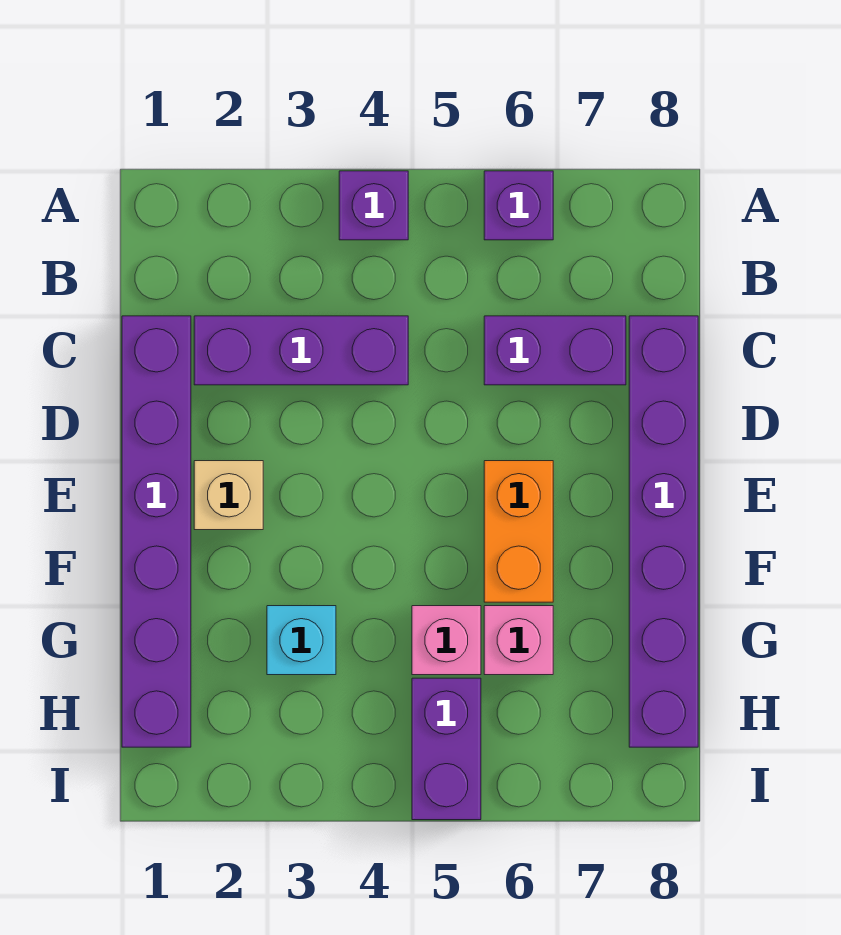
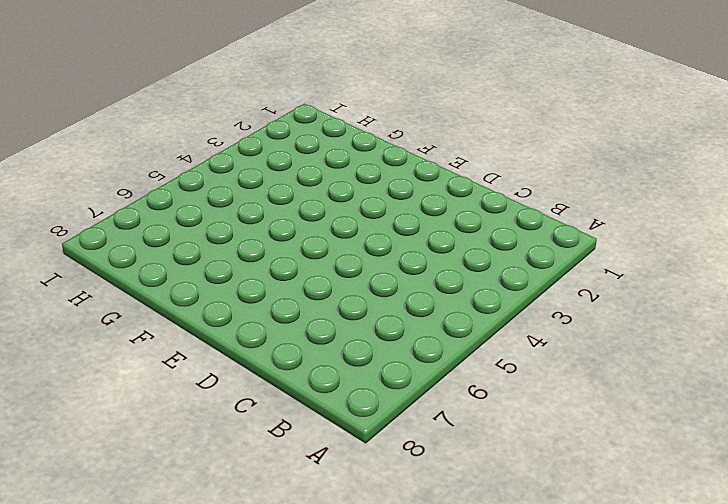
none -> purple brick A4 level 1
none -> purple brick A6 level 1
none -> purple brick C1:H1 level 1

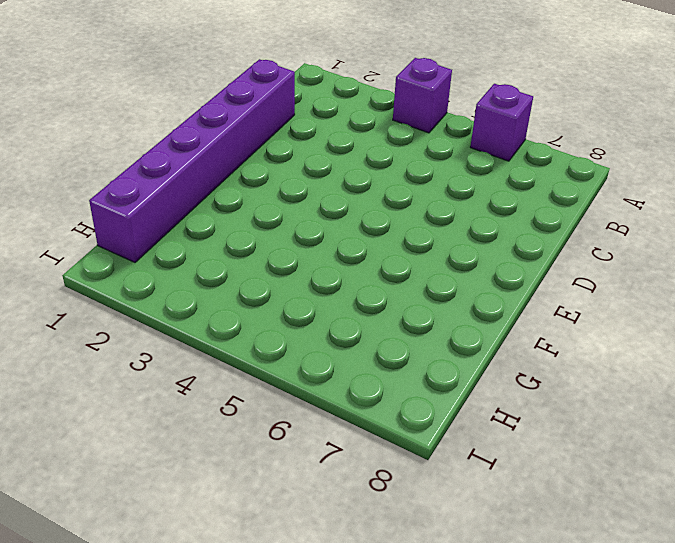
none -> purple brick C2:C4 level 1
none -> purple brick C6:C7 level 1
none -> purple brick C8:H8 level 1

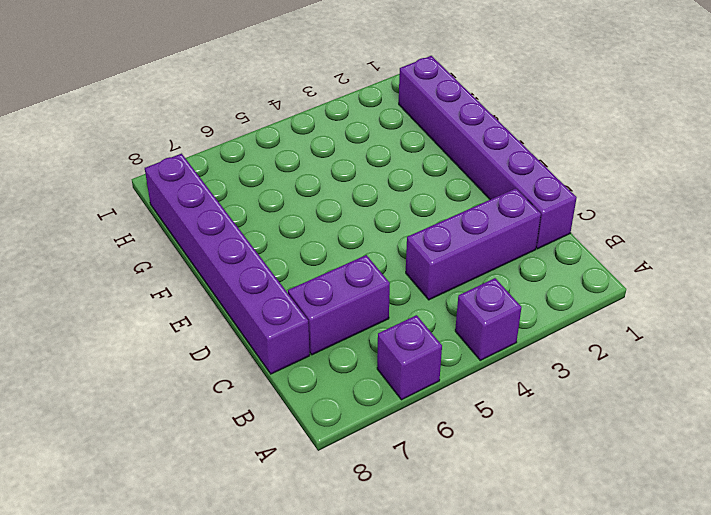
none -> tan brick E2 level 1
none -> orange brick E6:F6 level 1
none -> cyan brick G3 level 1

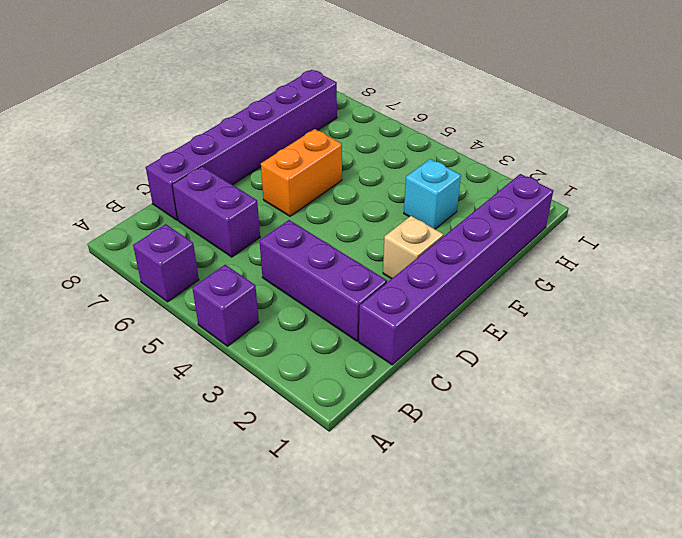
none -> pink brick G5 level 1
none -> pink brick G6 level 1
none -> purple brick H5:I5 level 1

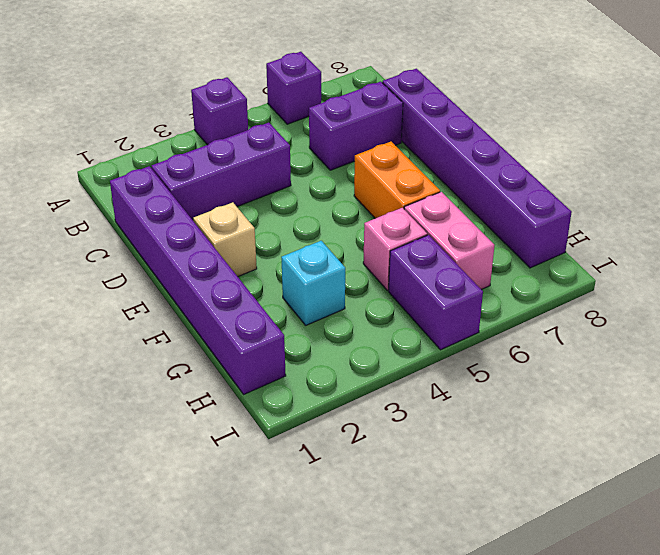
pink brick G6:H6 level 1 -> pink brick G6 level 1

